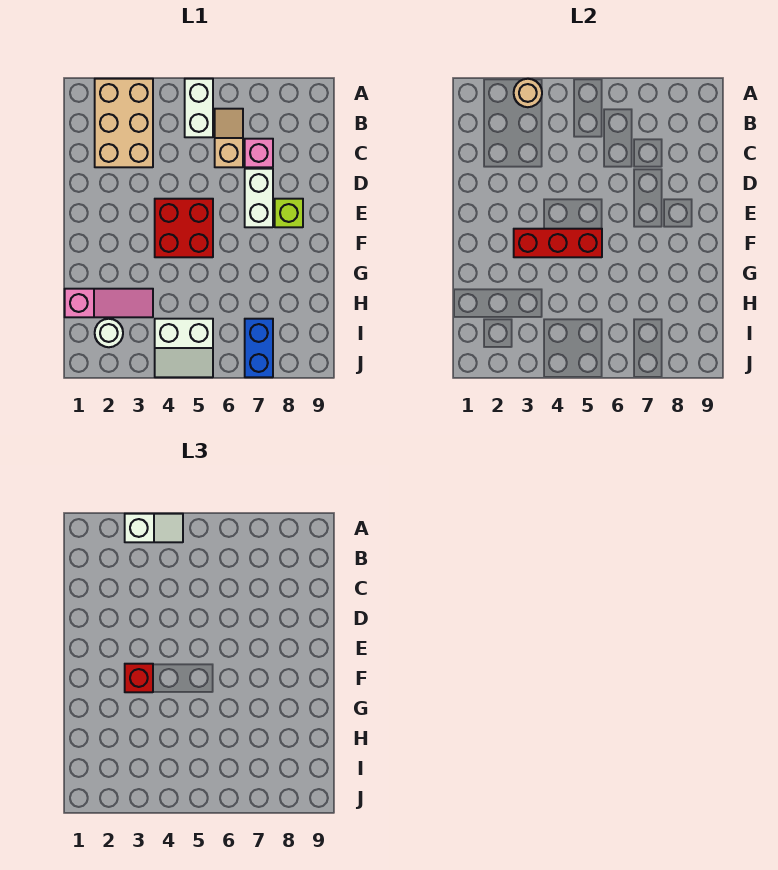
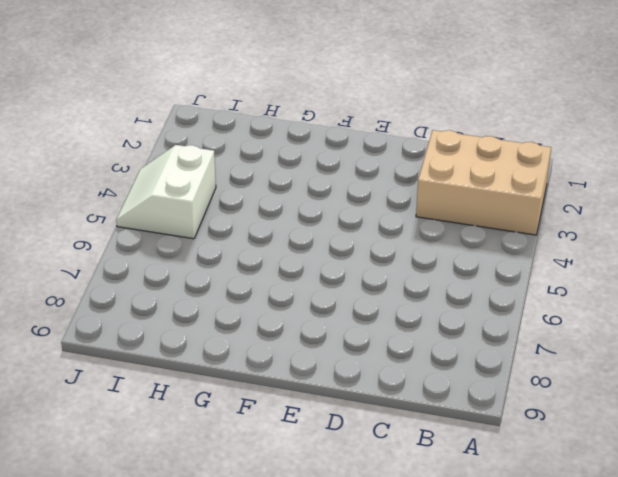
none -> white brick A5:B5 level 1
none -> tan slope B6:C6 level 1 top C
none -> pink brick C7 level 1

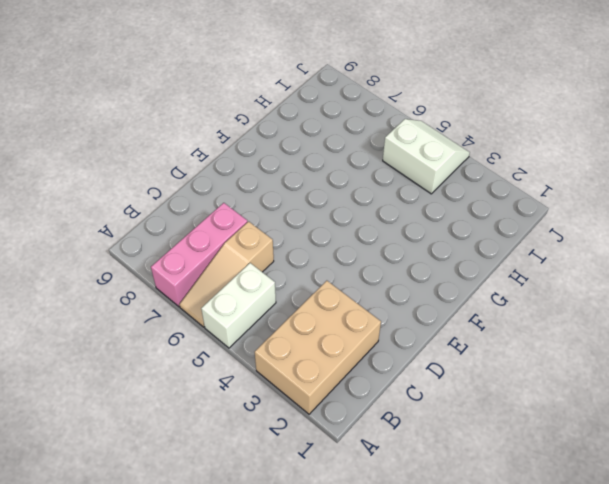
tan slope A6:C6 level 1 top C -> tan slope B6:C6 level 1 top C
pink brick A7:C7 level 1 -> pink brick C7 level 1
none -> white brick D7:E7 level 1
none -> red brick E4:F5 level 1
none -> lime brick E8 level 1

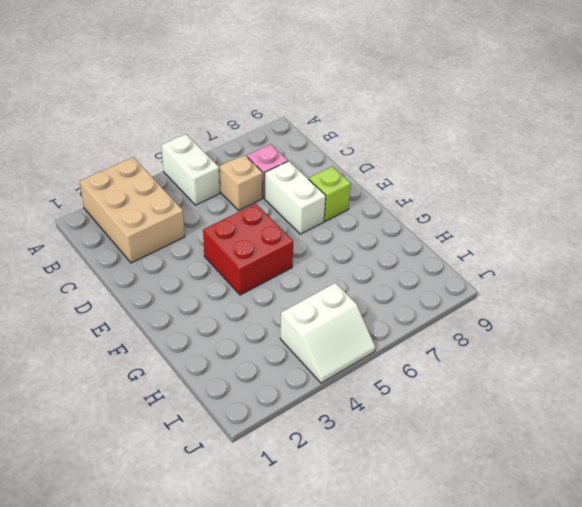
none -> pink slope H1:H3 level 1 top 1
none -> white round brick I2 level 1
none -> blue brick I7:J7 level 1

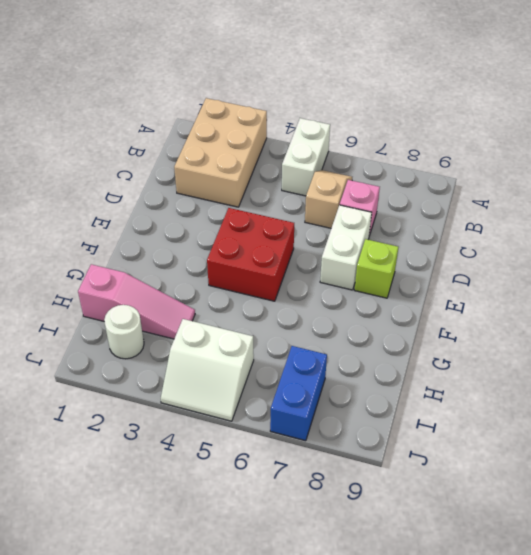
none -> tan round brick A3 level 2
none -> red brick F3:F5 level 2
none -> white slope A3:A4 level 3 top 3

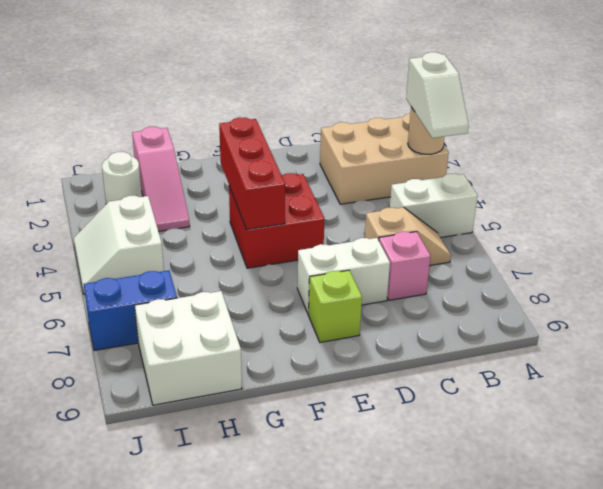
white brick H8:I9 level 1 -> none
none -> red brick F3 level 3

